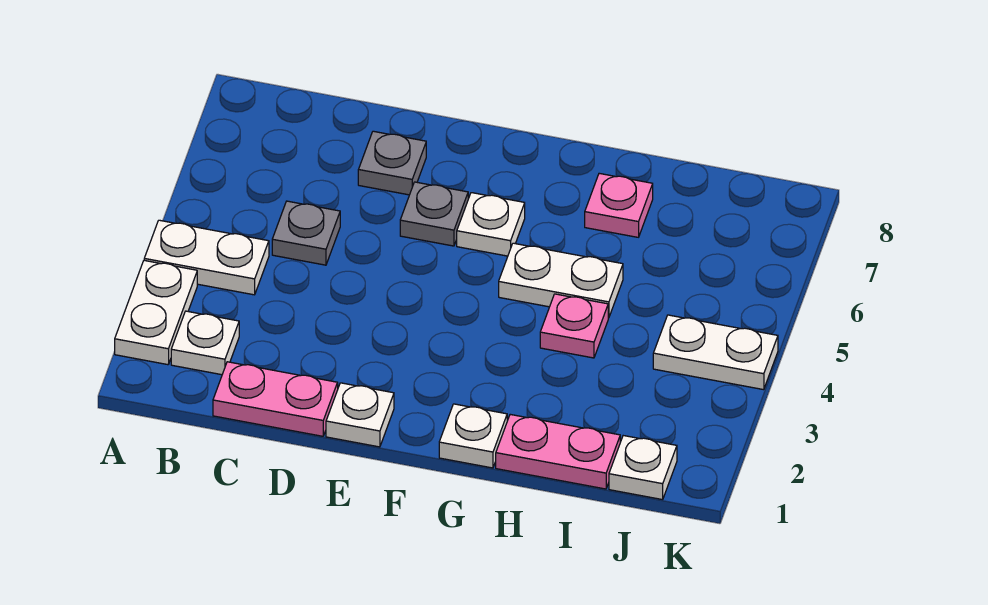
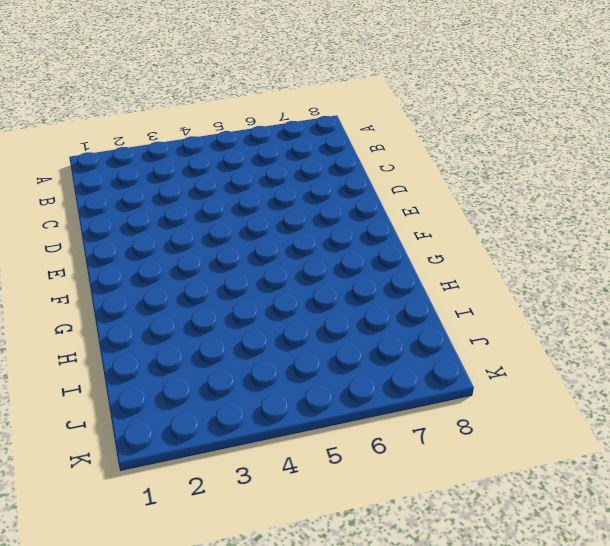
none -> white plate A2:A3 level 1
none -> white plate A4:B4 level 1
none -> white plate B2 level 1

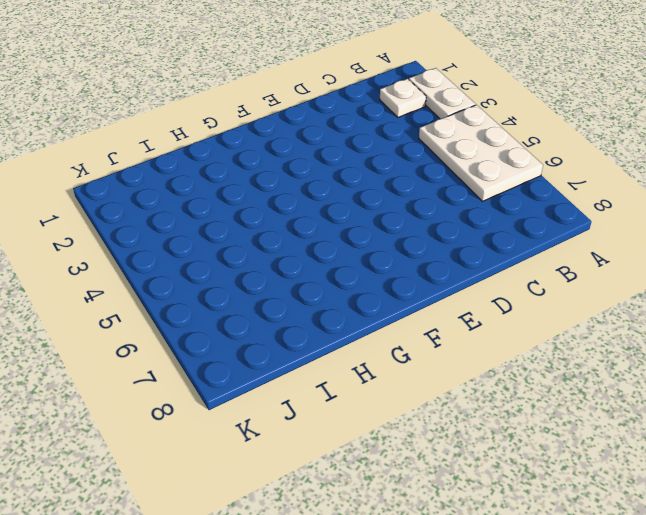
white plate A4:B6 level 1 -> white plate A4:B4 level 1
none -> pink plate C1:D1 level 1
none -> grey plate C5 level 1
none -> grey plate D7 level 1

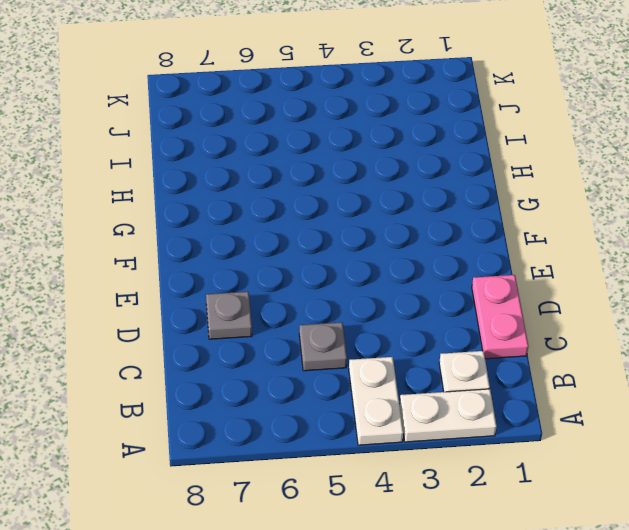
none -> white plate E1 level 1
none -> grey plate E6 level 1
none -> white plate F6 level 1

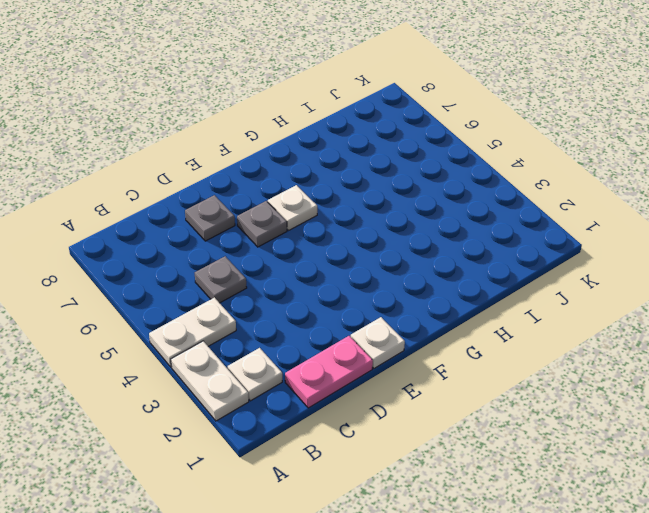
none -> white plate G1 level 1
none -> white plate G5:H5 level 1
none -> pink plate H1:I1 level 1

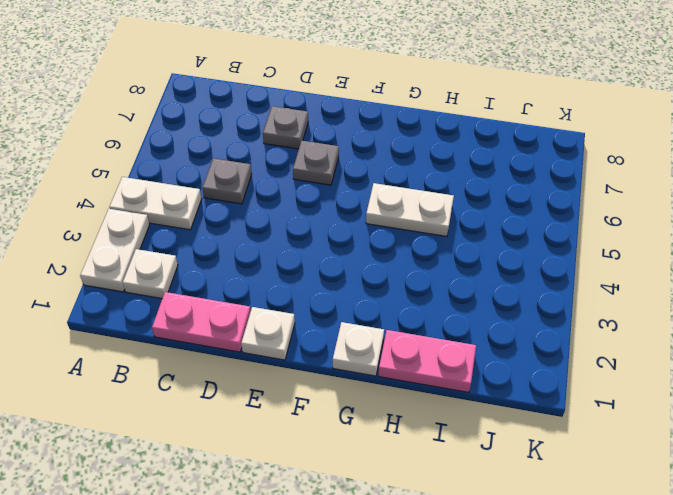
none -> white plate F6 level 1
none -> pink plate H4 level 1
none -> pink plate H7 level 1

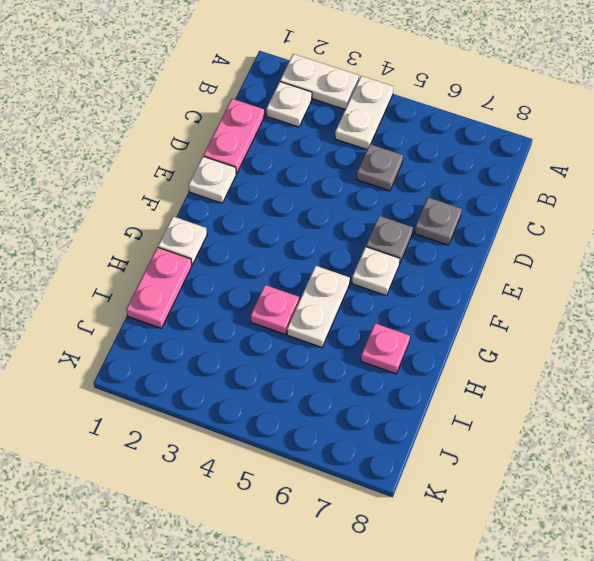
none -> white plate J1 level 1
none -> white plate J4:K4 level 1

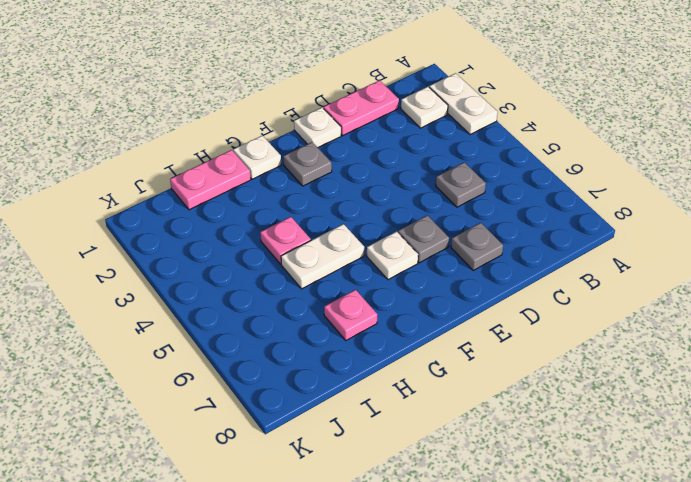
grey plate F2 level 1 -> none
none -> white plate A4:B4 level 1
none -> white plate J1 level 1
none -> white plate J4:K4 level 1

